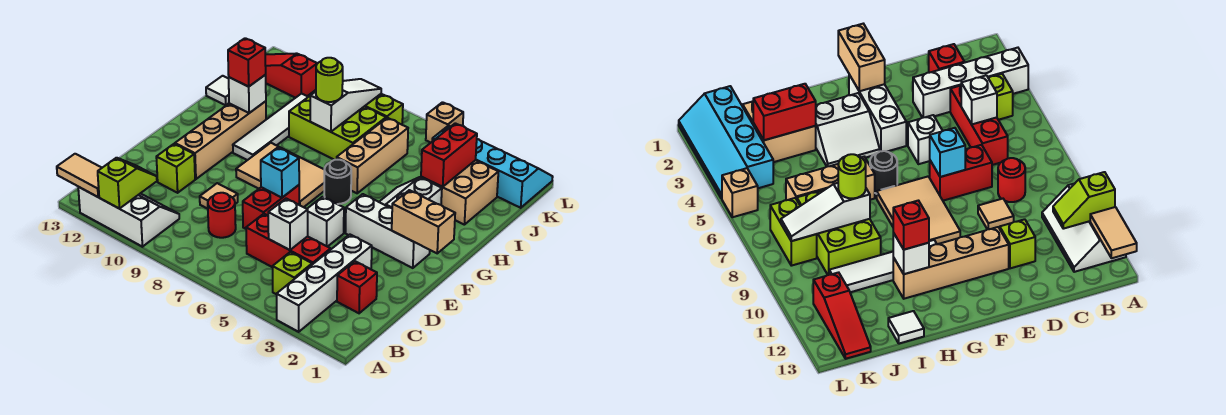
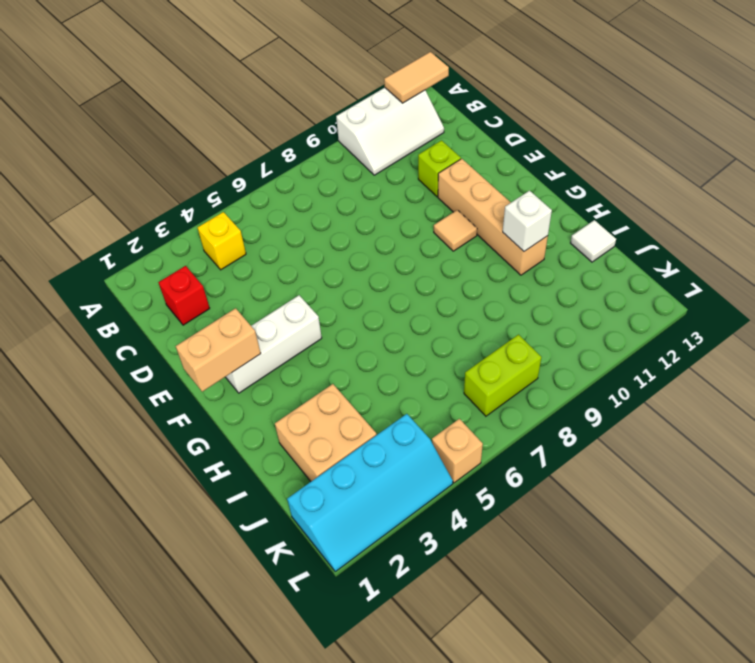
yellow brick B4 level 1 -> lime brick B4 level 1
tan tile F10 level 1 -> tan tile D9 level 1
none -> white brick A3:D3 level 1
none -> red brick C4:C6 level 1
none -> red round brick C8 level 1
none -> red brick D7:E7 level 1

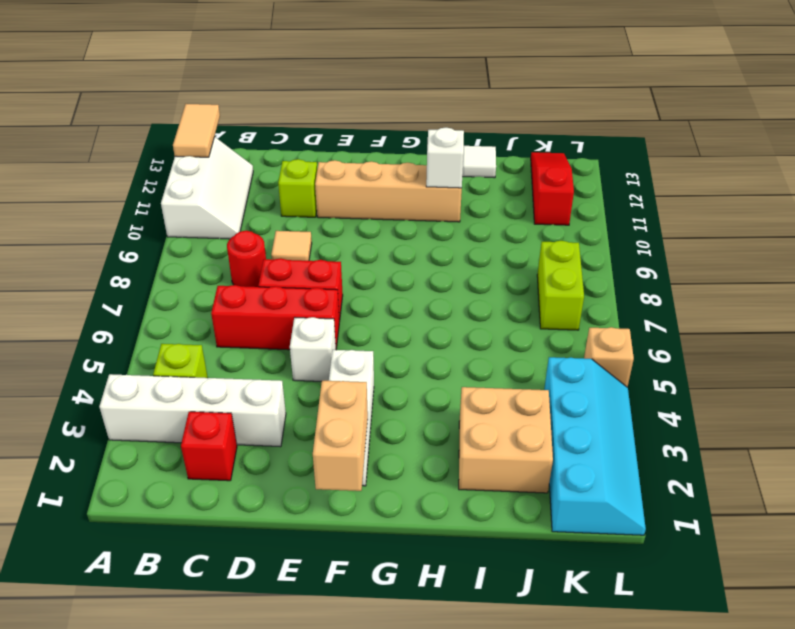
red brick C6:E6 level 1 -> red brick C4:C6 level 1
none -> tan tile F7:G9 level 1
none -> white slope G3:H4 level 1 top 3
none -> black round brick G6 level 1
none -> white tile G10:J10 level 1

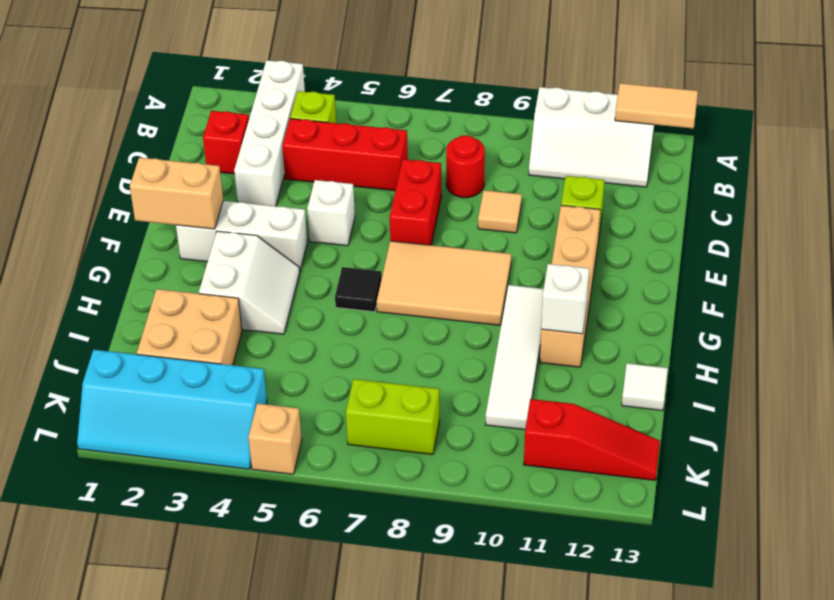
black tile G6 level 1 -> black round brick G6 level 1
none -> tan brick H6:J6 level 1
none -> lime brick I7:J9 level 1
none -> lime slope A11:B11 level 2 top A
none -> white brick C5 level 2

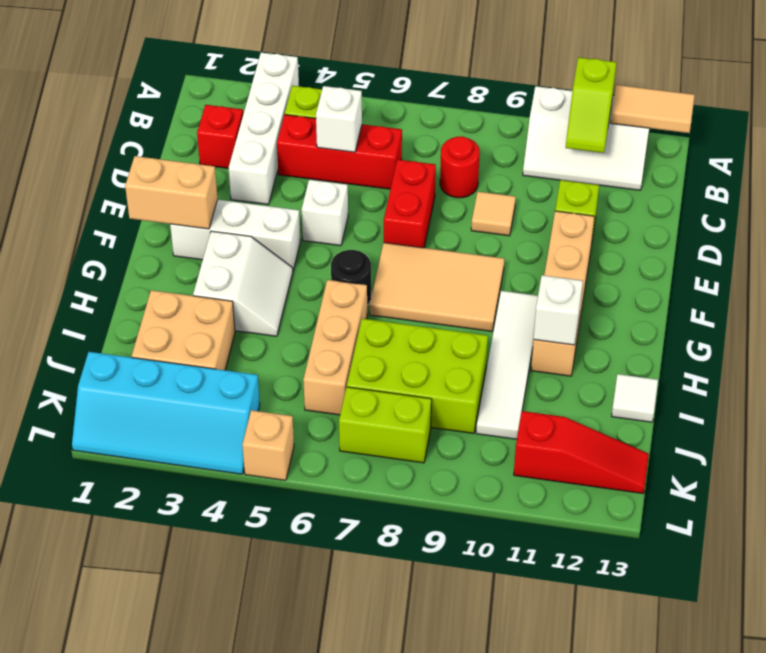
none -> cyan brick E7 level 2
none -> red brick I3:J3 level 2
none -> white slope I8:K8 level 2 top I
none -> red brick H11 level 3

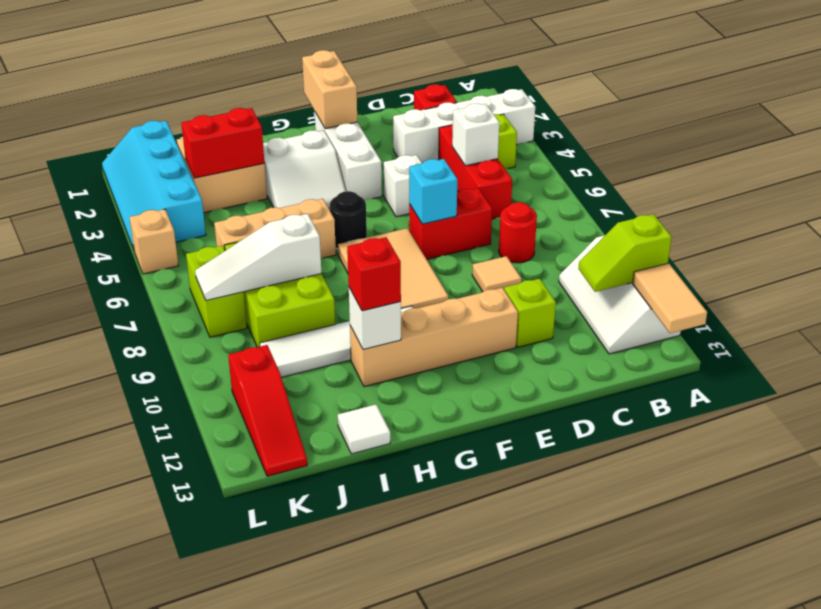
none -> lime round brick I8 level 3

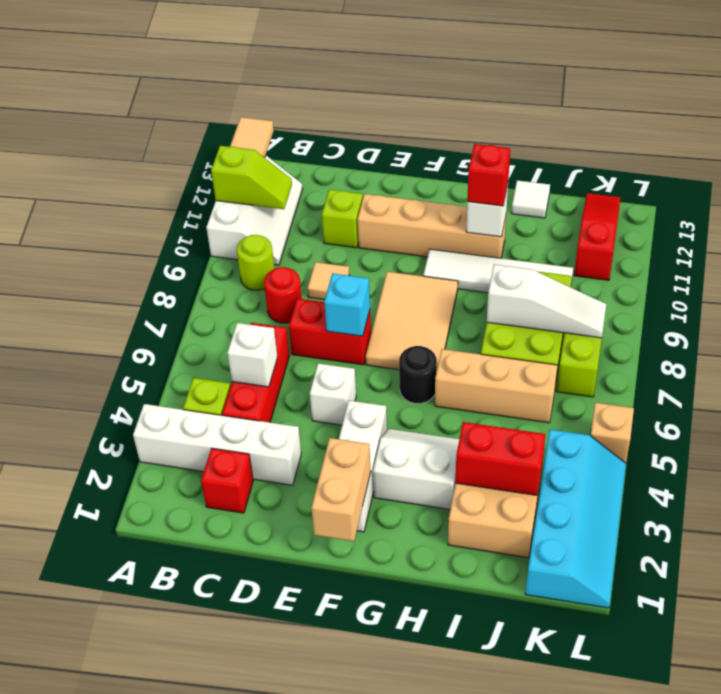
lime round brick B9 level 1 -> lime round brick I8 level 3

